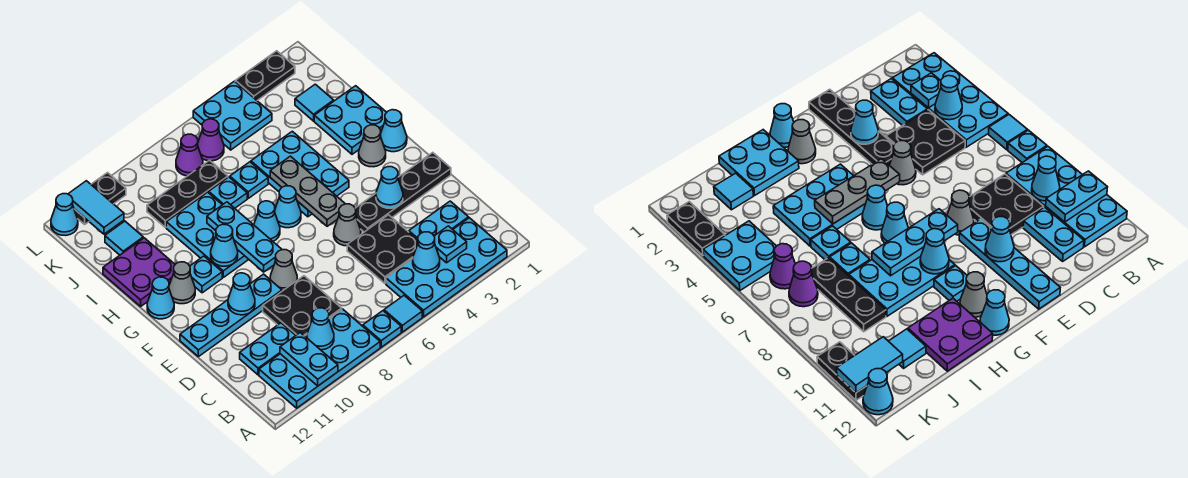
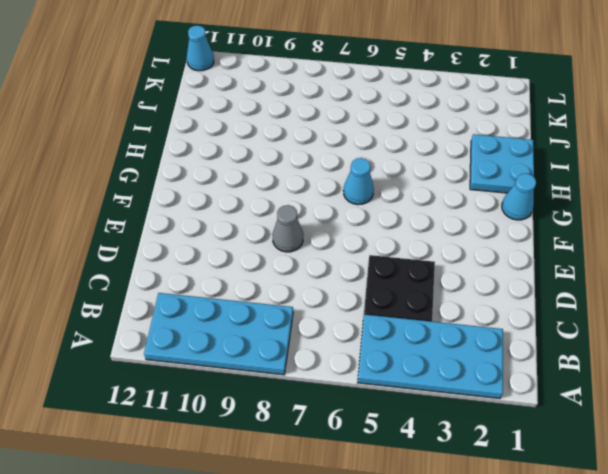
none -> cyan tile A6 level 1
none -> cyan plate A7 level 1
none -> cyan plate C2:C3 level 1
none -> black plate C8:D9 level 1

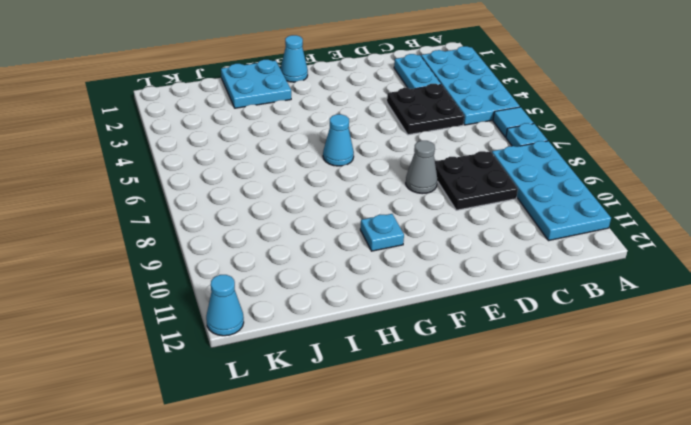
none -> cyan plate C10:C11 level 1
none -> black plate E1:E4 level 1
none -> grey cone E5 level 1
none -> cyan plate E9:E12 level 1

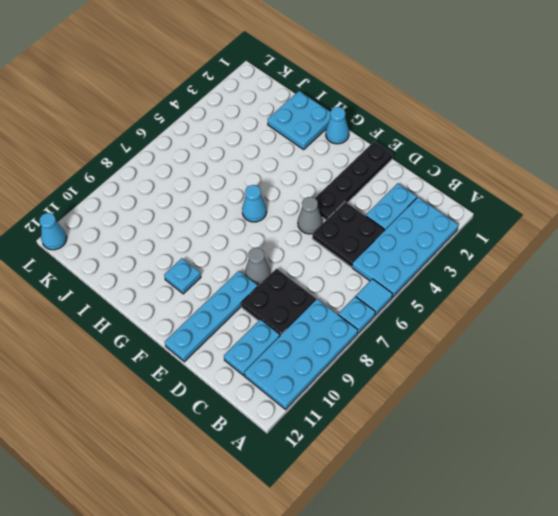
none -> grey cone G2 level 1
none -> cyan plate G4:I5 level 1
none -> cyan cone G7 level 1
none -> cyan plate G8:I9 level 1

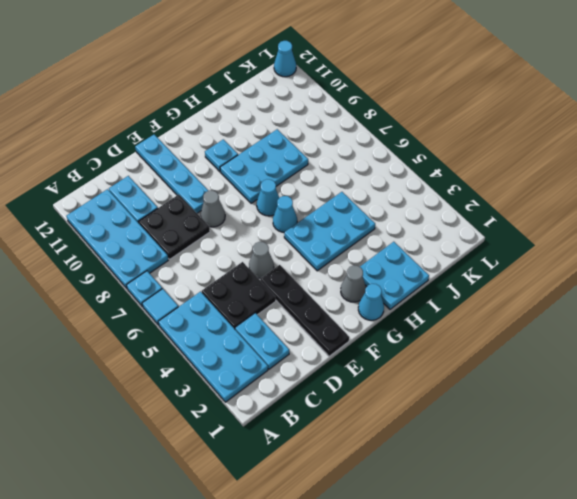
none -> grey cone G11 level 1
none -> cyan cone G12 level 1
none -> purple plate H11:I12 level 1
none -> cyan plate I6 level 1

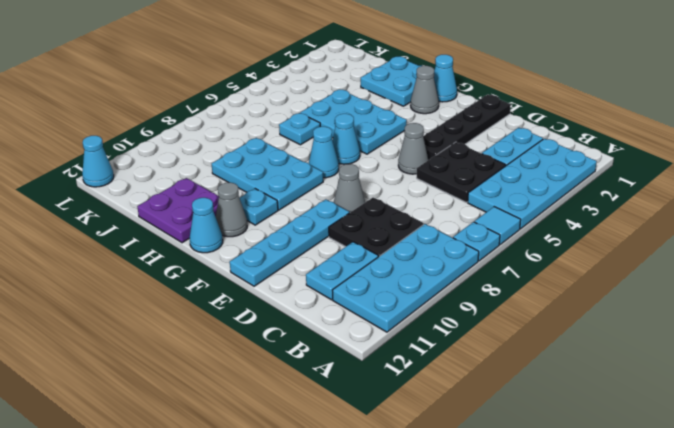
none -> cyan plate I7 level 1
none -> cyan tile J2 level 1
none -> black plate J7:J9 level 1
none -> cyan tile J11 level 1

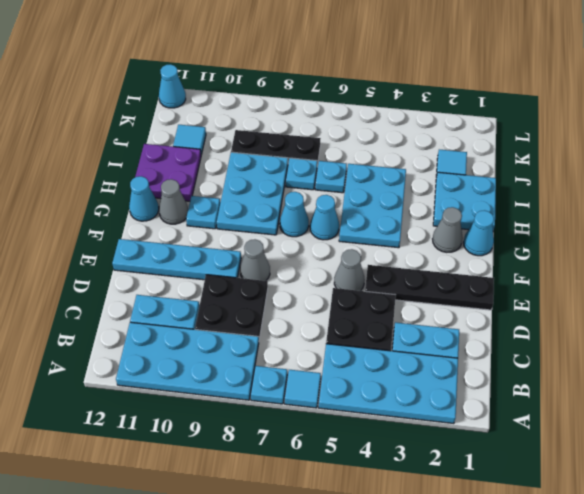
none -> cyan plate K4:L5 level 1
none -> purple cone K6 level 1
none -> purple cone K7 level 1
none -> black plate L2:L3 level 1

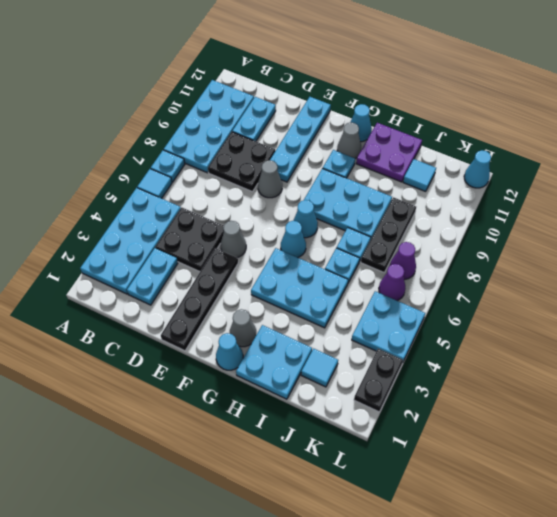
none -> black plate L10:L11 level 1
none -> cyan plate A10:B10 level 2
none -> cyan plate B3 level 2
none -> cyan cone B4 level 2

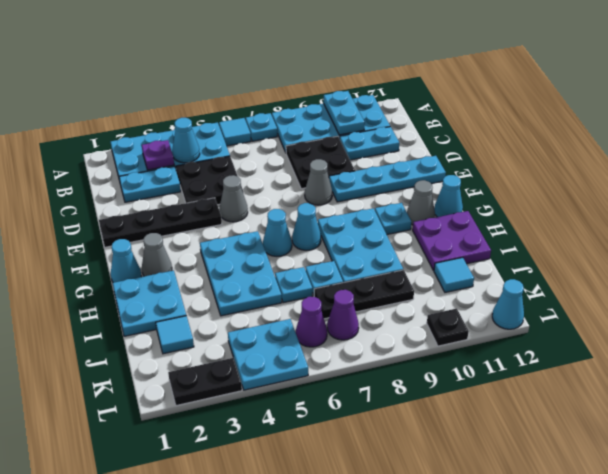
purple plate B3 level 2 -> cyan plate B3 level 2
black plate L10 level 1 -> black plate L10:L11 level 1
none -> cyan cone B9 level 2
none -> cyan cone E3 level 2
none -> cyan cone E10 level 2
none -> grey plate F5:H5 level 2

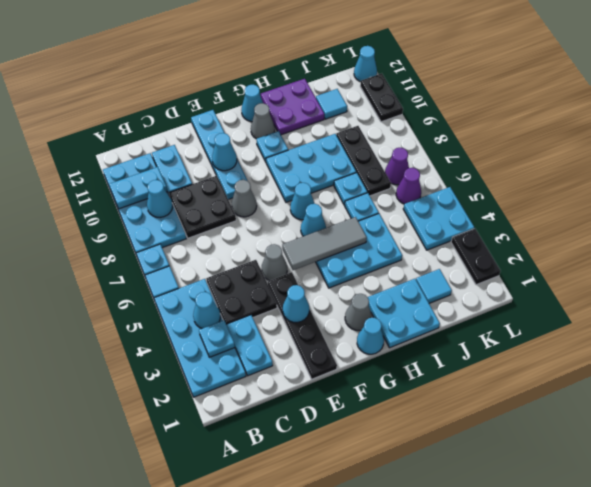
grey tile F5:H5 level 2 -> grey plate F5:H5 level 2
none -> cyan plate F8:H8 level 2
none -> cyan cone G9 level 2
none -> cyan tile K11:L11 level 2

